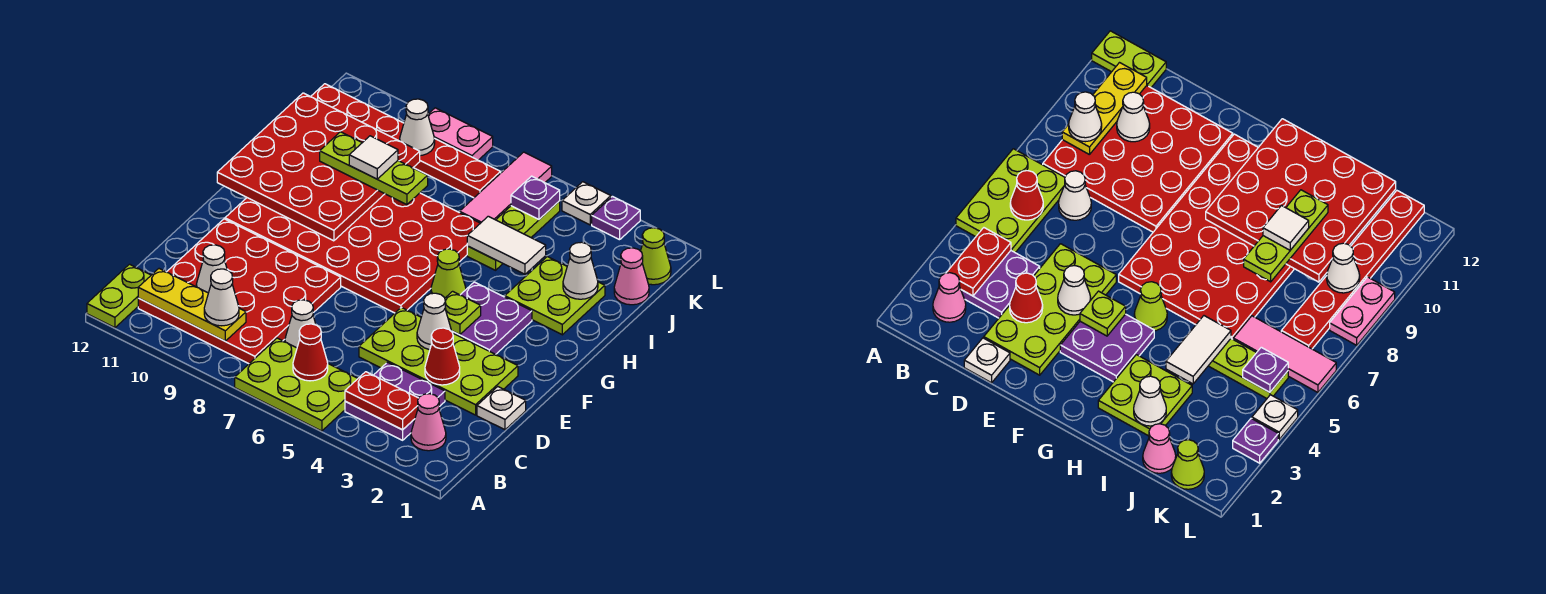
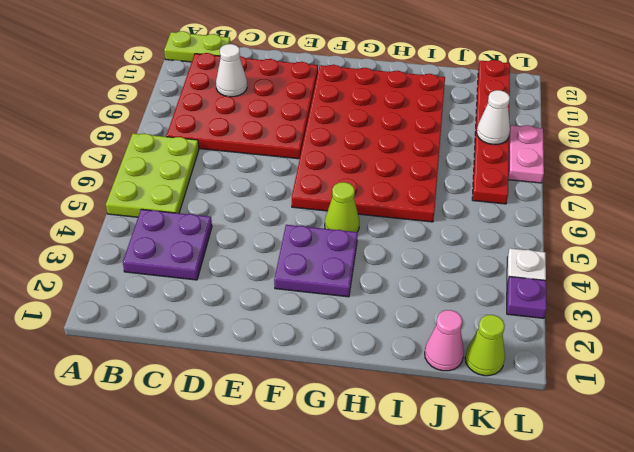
none -> pink cone B2 level 1
none -> white cone C7 level 1
none -> white plate D1 level 1
none -> lime plate D2:E5 level 1

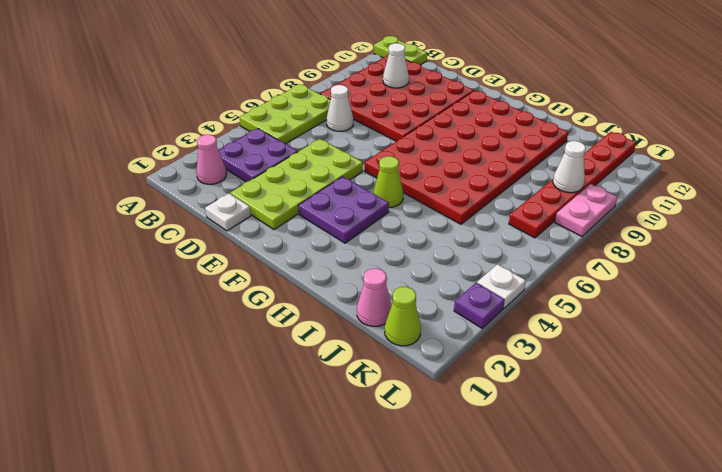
none -> lime plate H2:I3 level 1
none -> lime plate I5:K5 level 1
none -> pink tile J6:L6 level 1
none -> red plate B3:B4 level 2

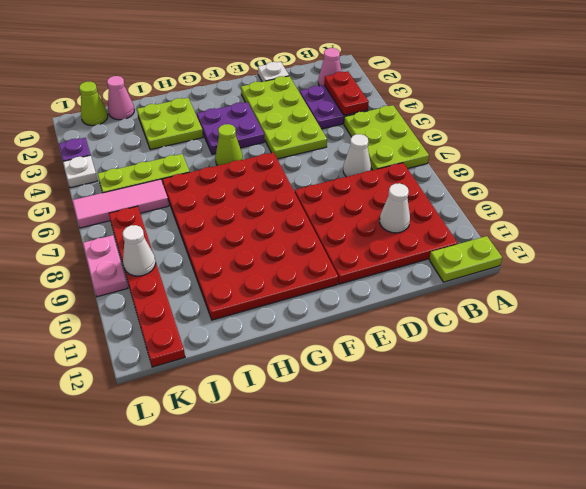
none -> red cone B6 level 2
none -> yellow plate B9:B11 level 2
none -> red cone D3 level 2
none -> white cone E4 level 2

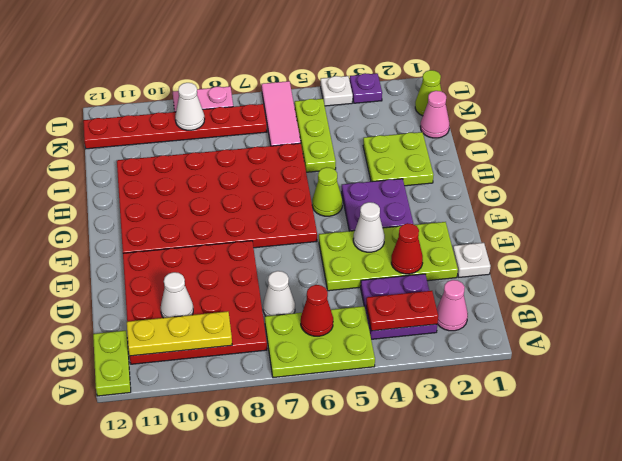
none -> lime plate F4 level 2
none -> red plate G9:J12 level 2
none -> white cone I2 level 2
none -> white tile I4:I5 level 2

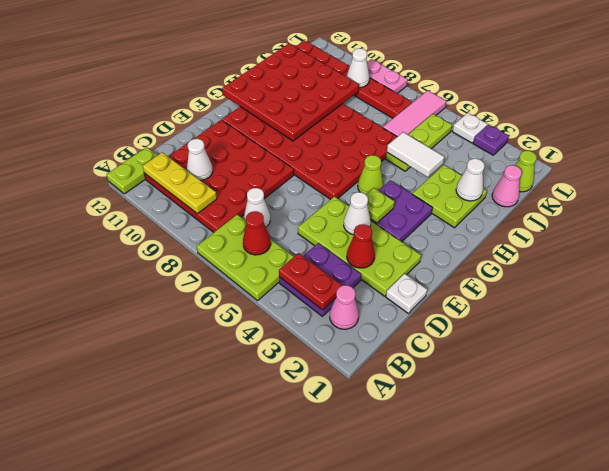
none -> purple plate K5 level 2
none -> white cone B9 level 3
none -> lime plate I8:I10 level 3
none -> white tile I9 level 4

